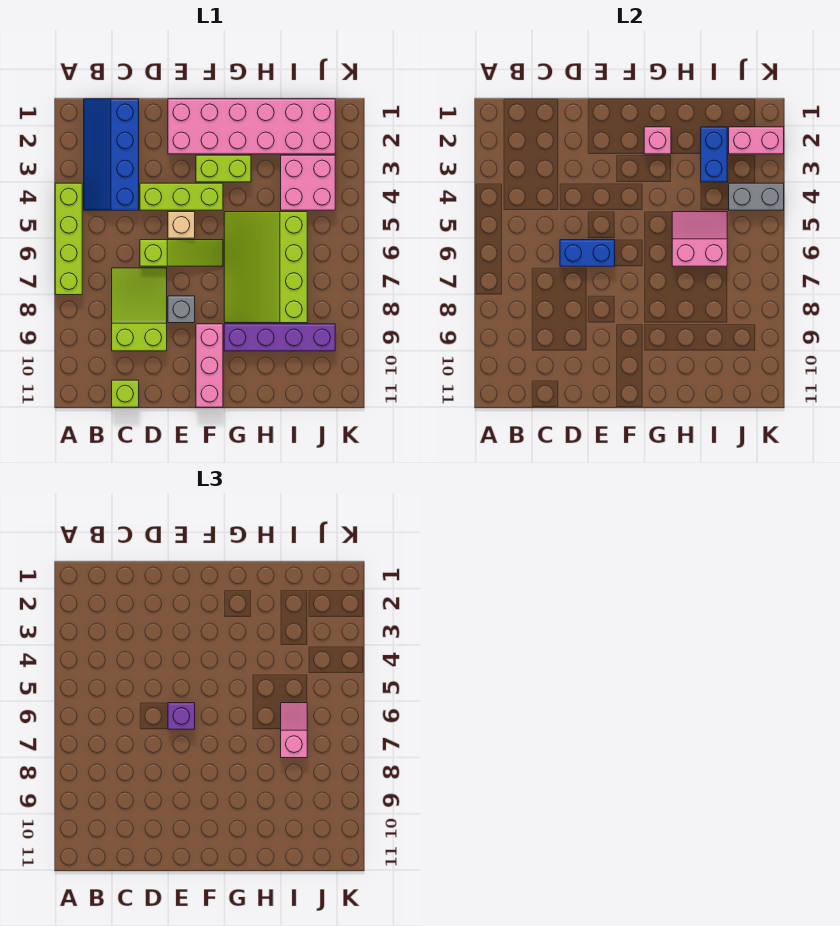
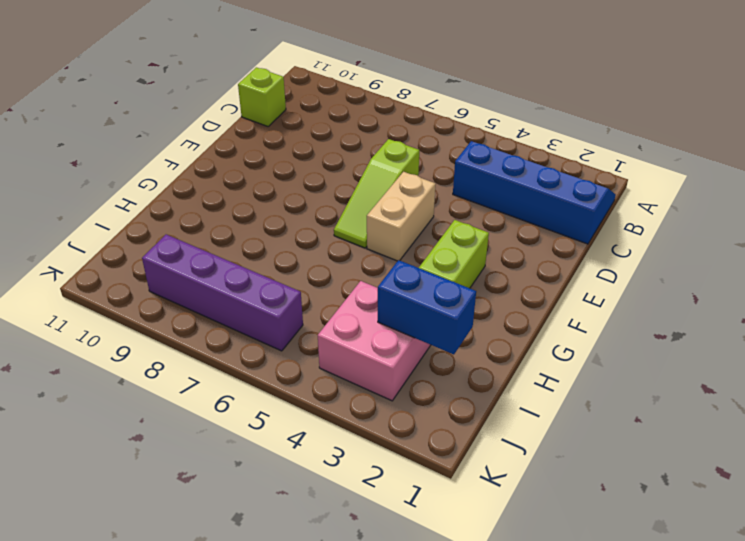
tan brick E5:F5 level 1 -> tan brick E5 level 1
purple brick J6:J9 level 1 -> purple brick G9:J9 level 1
none -> lime brick A4:A7 level 1
none -> lime slope C7:D9 level 1 top 9
none -> lime brick D4:F4 level 1

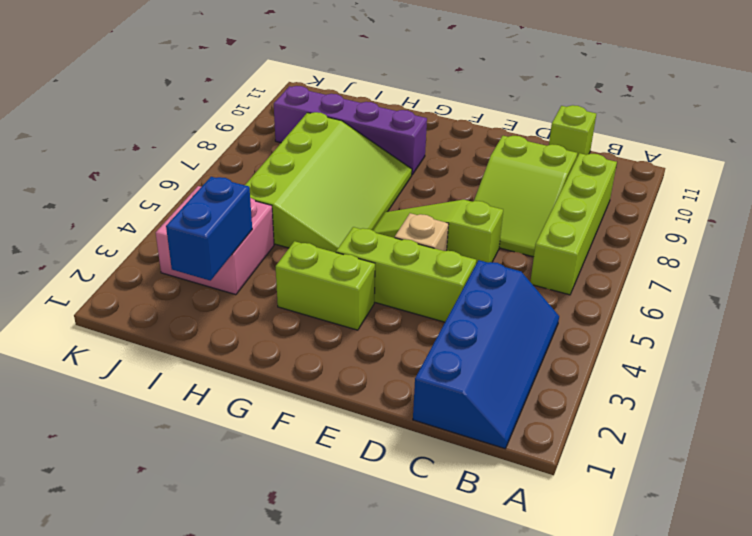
lime brick B6:B9 level 1 -> lime brick A4:A7 level 1
none -> pink brick E1:J2 level 1
none -> grey brick E8 level 1
none -> pink brick F9:F11 level 1

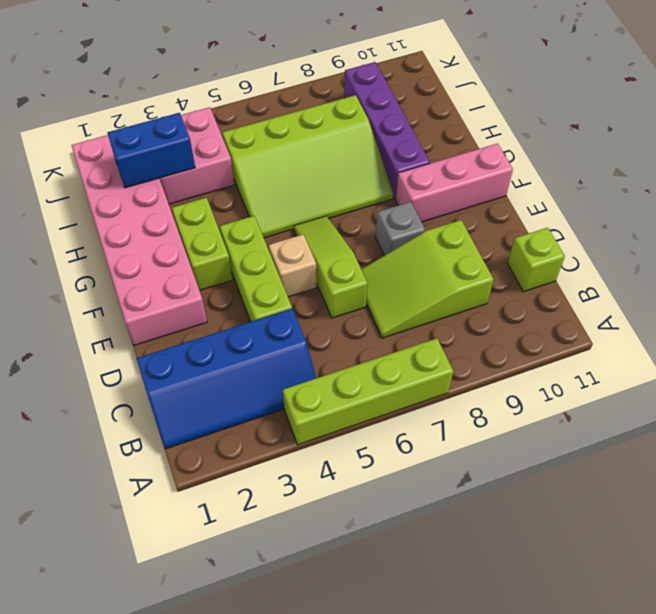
none -> blue brick D6:E6 level 2
none -> pink brick G2 level 2
none -> pink slope H5:I6 level 2 top 6

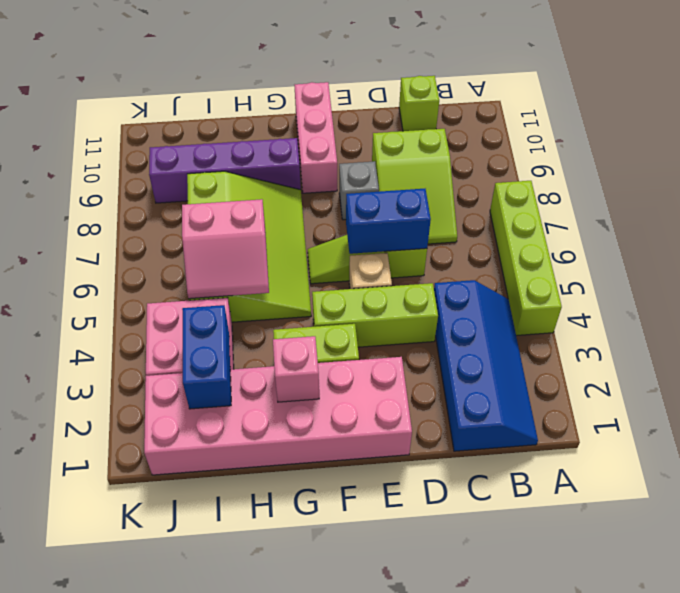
none -> pink brick J2:K2 level 2
none -> grey brick J4:K4 level 2
none -> purple brick E6 level 3

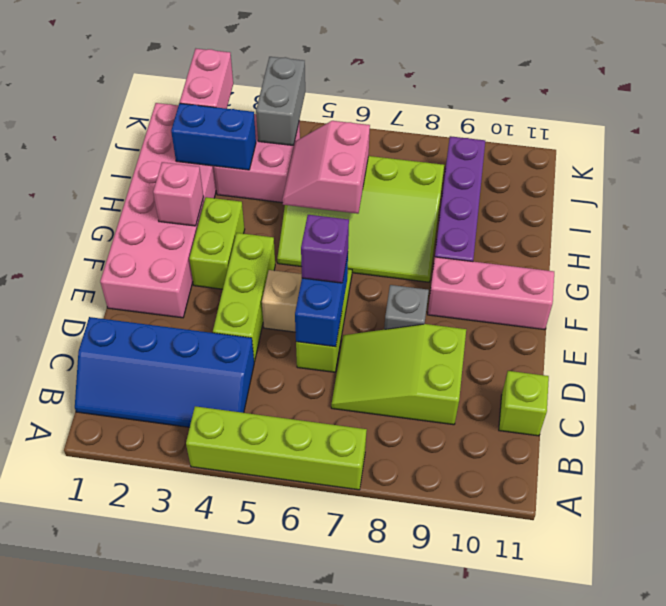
none -> pink slope I6:I7 level 3 top 7

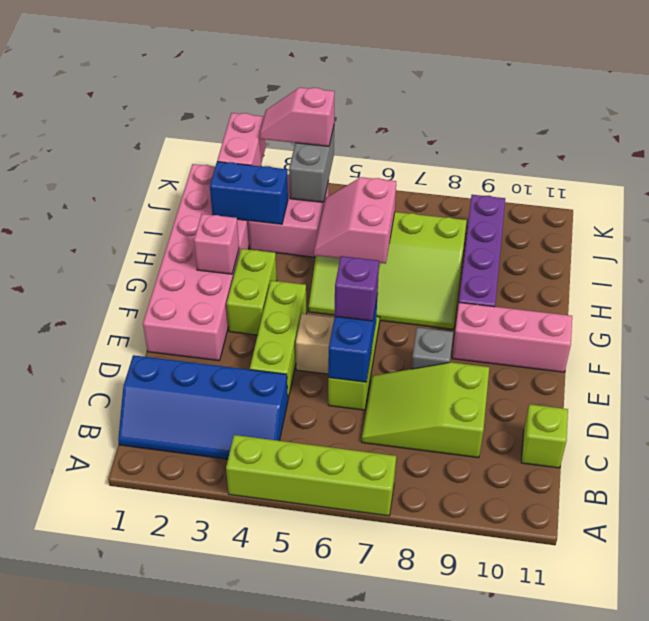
pink slope K3:K4 level 3 top 4 -> pink slope I6:I7 level 3 top 7

